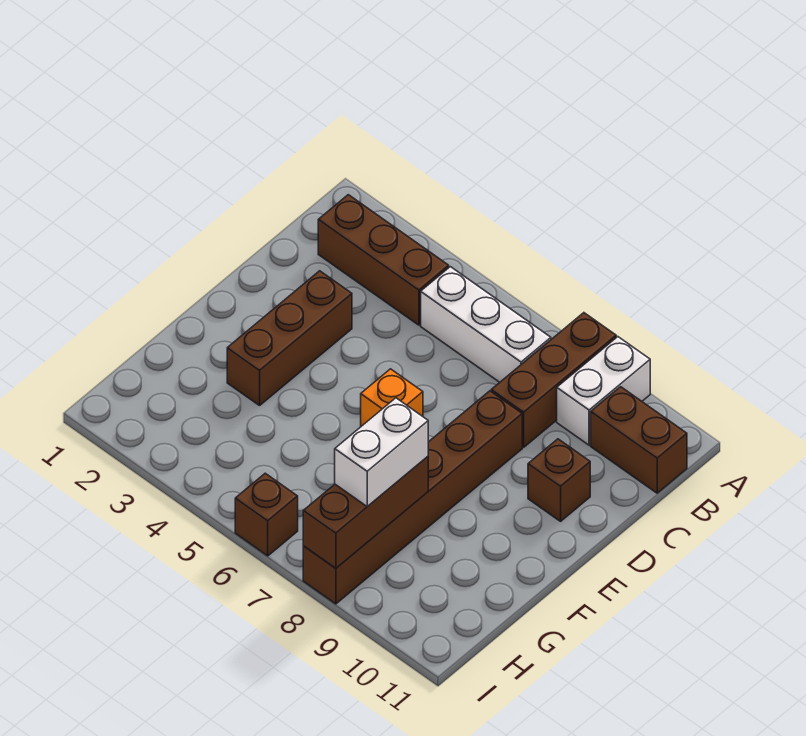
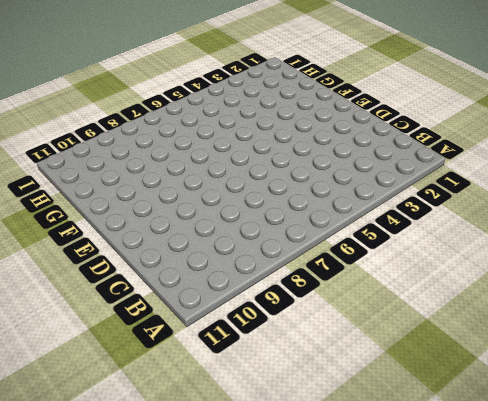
none -> brown brick A8:C8 level 1
none -> white brick A9:B9 level 1
none -> brown brick B2:B4 level 1

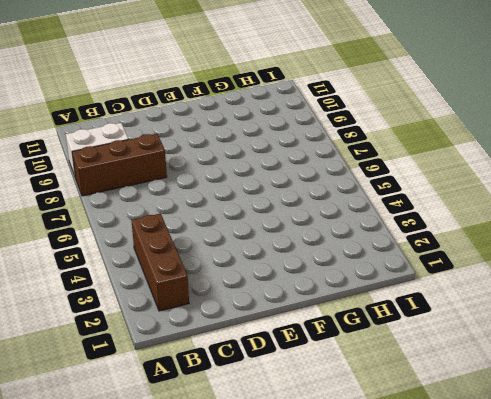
none -> white brick B5:B7 level 1
none -> brown brick B10:B11 level 1
none -> brown brick D3:F3 level 1

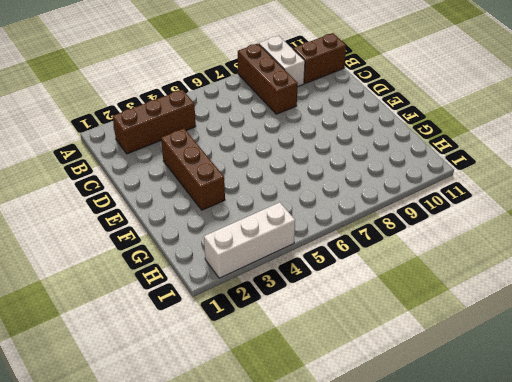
white brick I2:I4 level 1 -> white brick B5:B7 level 1
none -> brown brick D8:I8 level 1
none -> brown brick D10 level 1
none -> orange brick E6 level 1

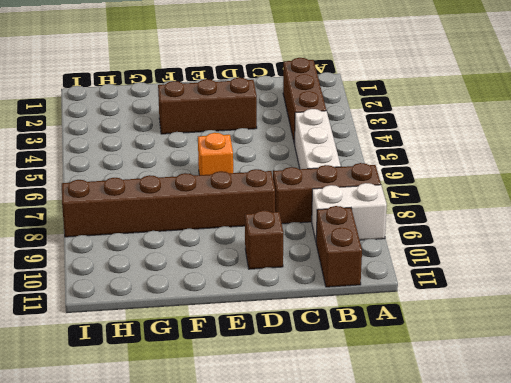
none -> brown brick I6 level 1
none -> brown brick G8:I8 level 2
none -> white brick G8:H8 level 3

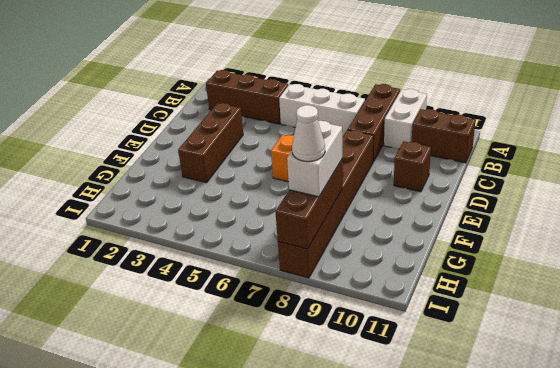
white cone H8 level 4 -> none
none -> brown brick I6 level 1

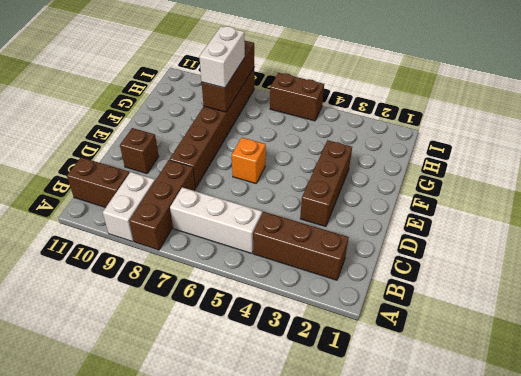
brown brick I5:I6 level 1 -> brown brick I6 level 1

